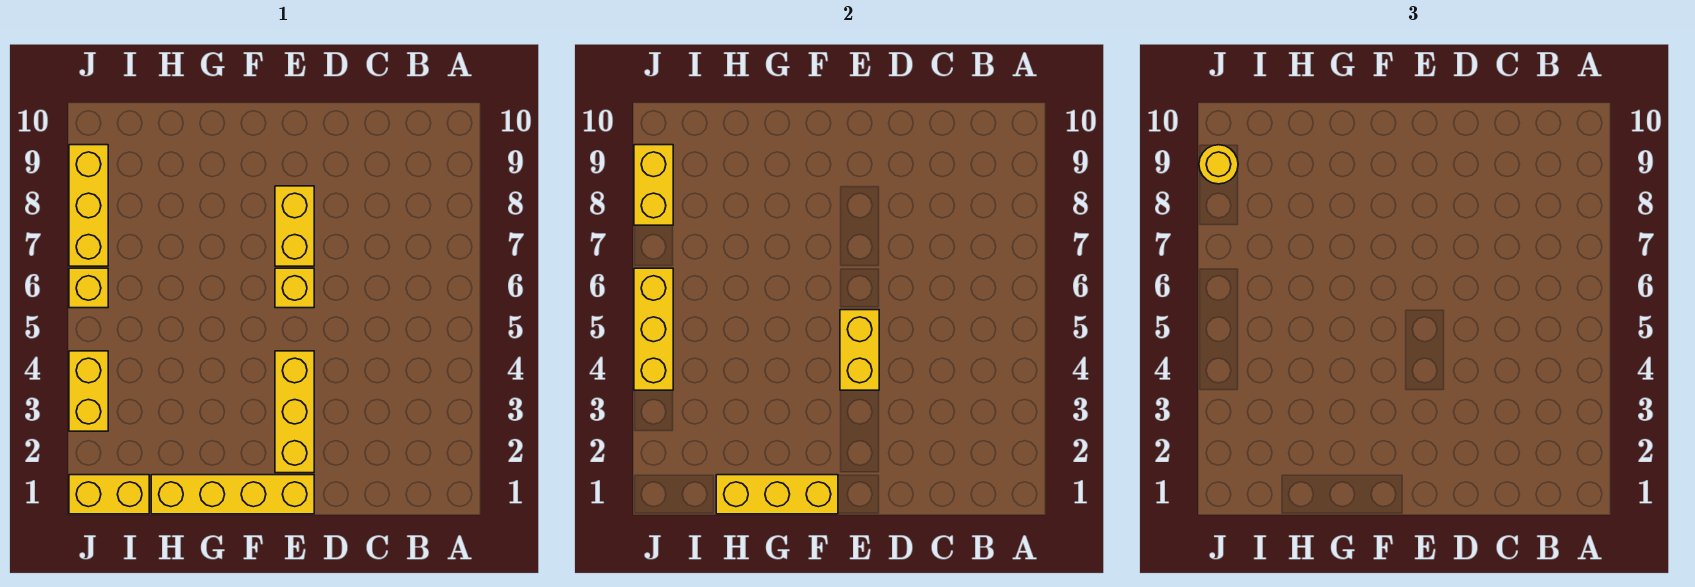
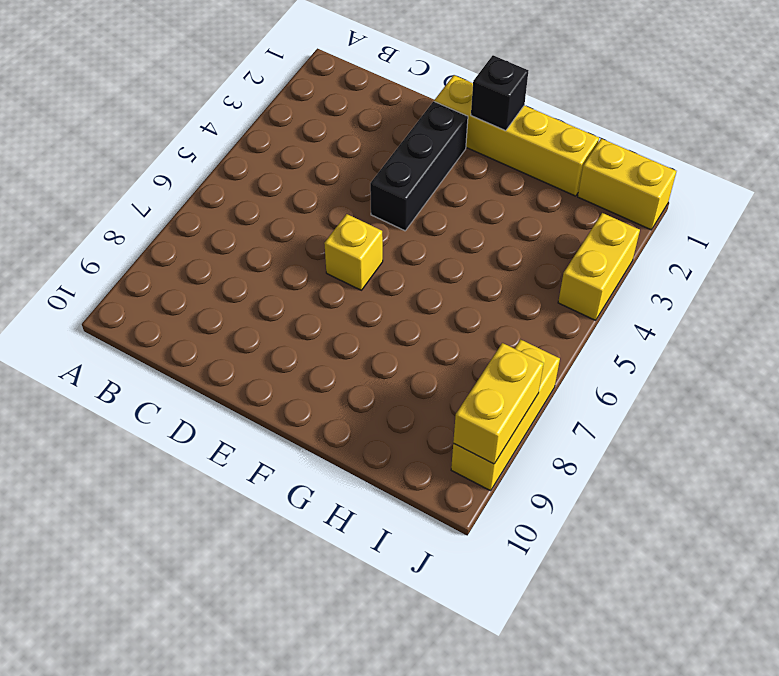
black brick E2:E4 level 1 -> yellow brick E2:E4 level 1
black brick F1 level 2 -> yellow brick F1:H1 level 2
none -> yellow brick E7:E8 level 1
none -> yellow brick J6 level 1
none -> yellow brick E4:E5 level 2

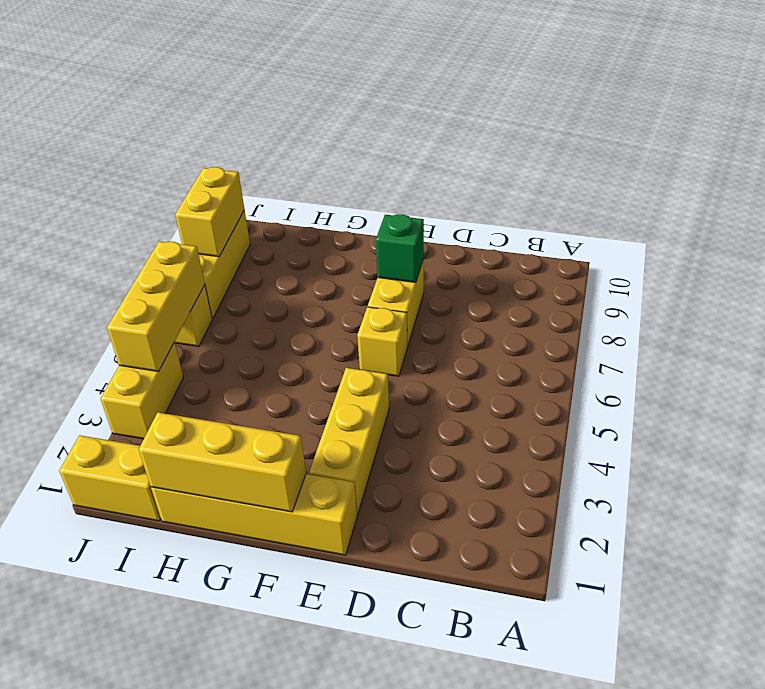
green brick E8 level 2 -> none
none -> yellow brick E4:E5 level 2
none -> yellow round brick J9 level 3

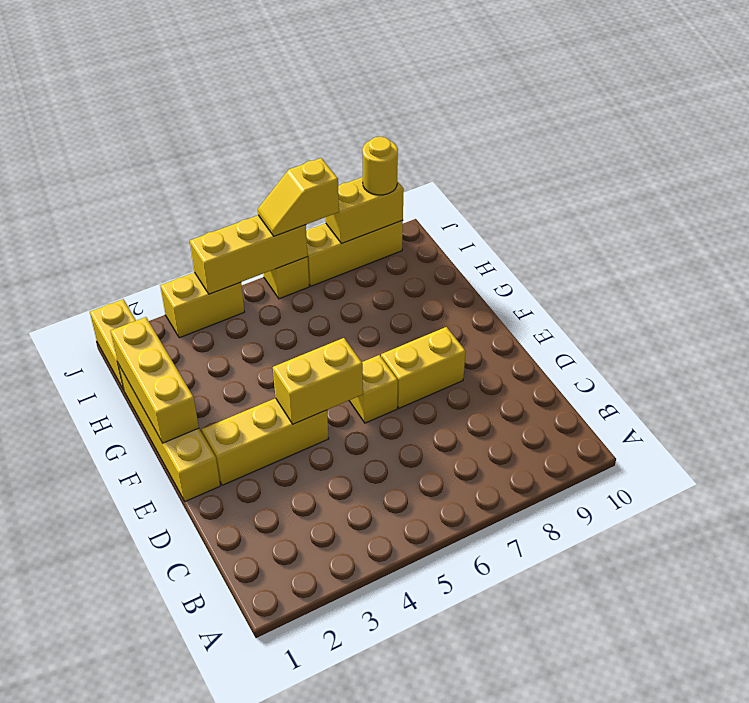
yellow slope J6:J7 level 3 top 7 -> none

